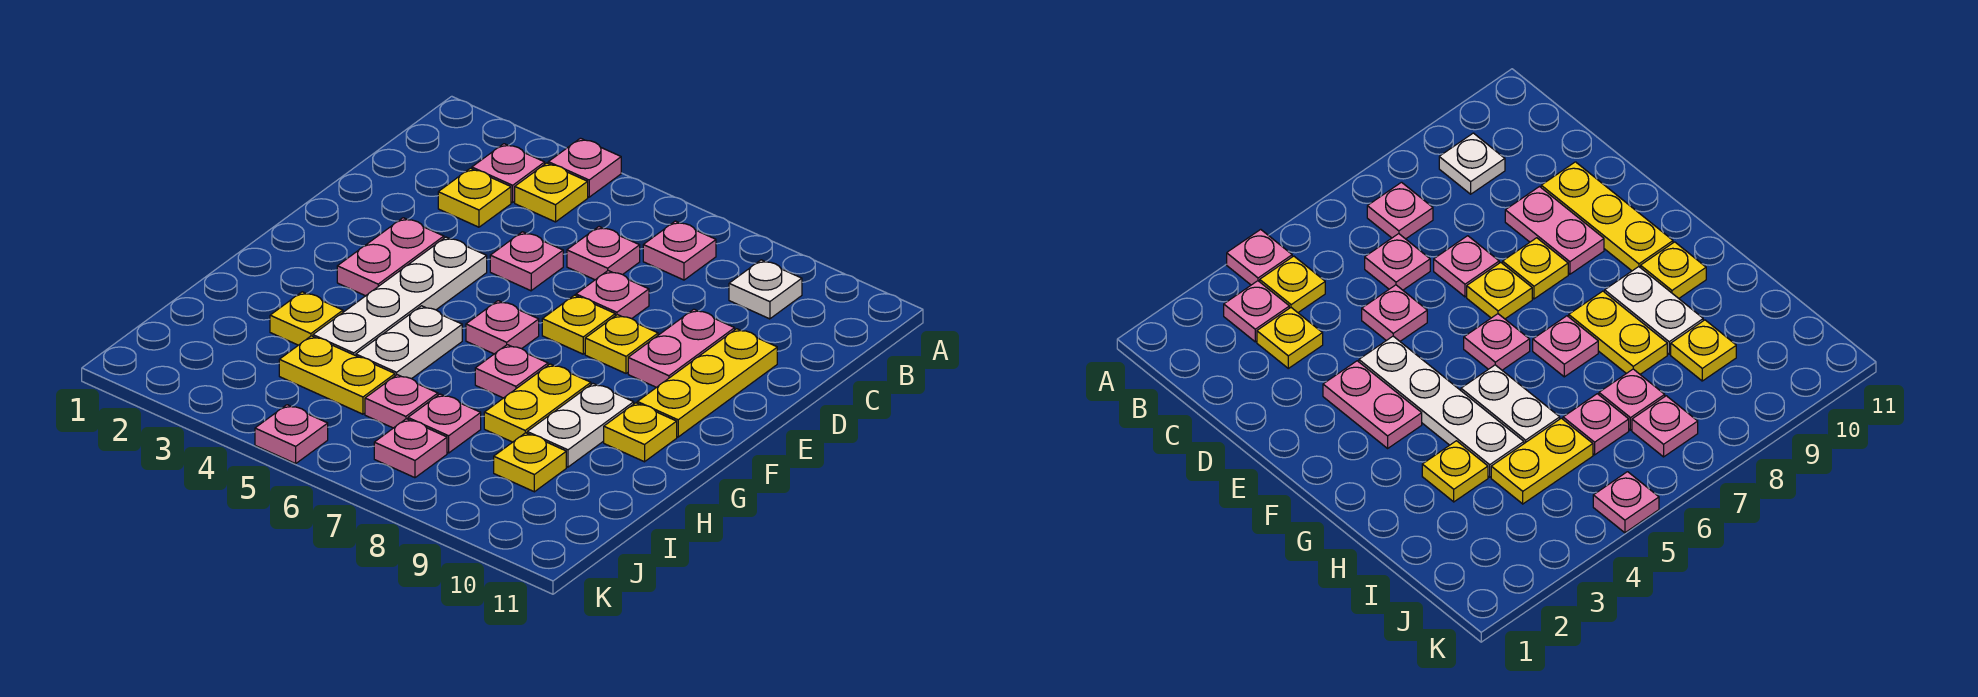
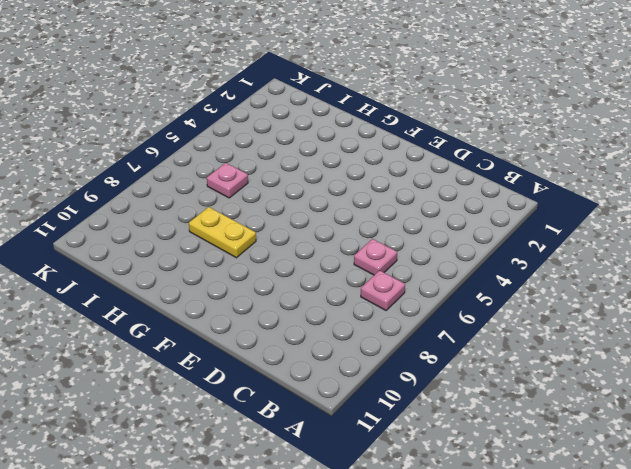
none -> pink plate A4 level 1
none -> pink plate B3 level 1
none -> yellow plate B4 level 1

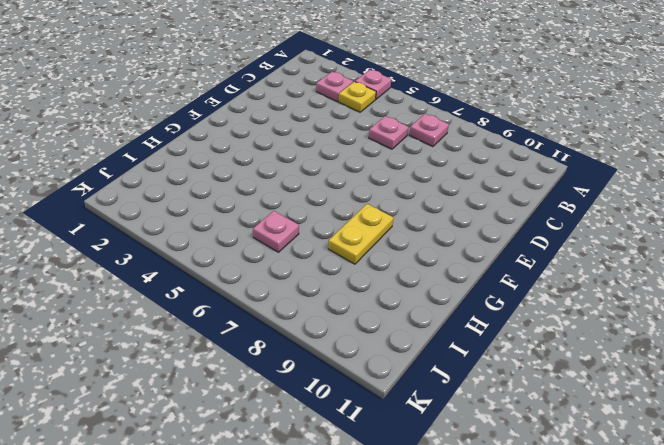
none -> white plate B9 level 1
none -> yellow plate C3 level 1
none -> pink plate D5 level 1

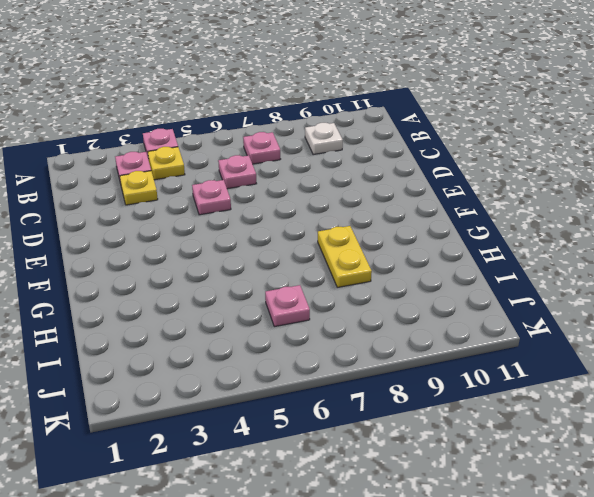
none -> pink plate D7 level 1
none -> pink plate D9:E9 level 1
none -> yellow plate D10:F10 level 1

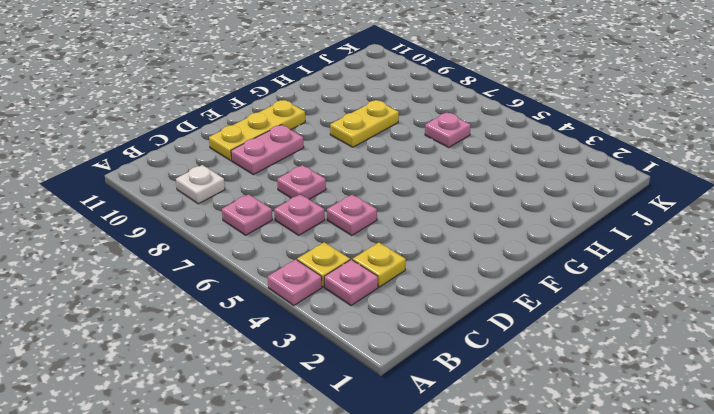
none -> pink plate E3:F3 level 1
none -> white plate E4:H4 level 1
none -> yellow plate E7 level 1

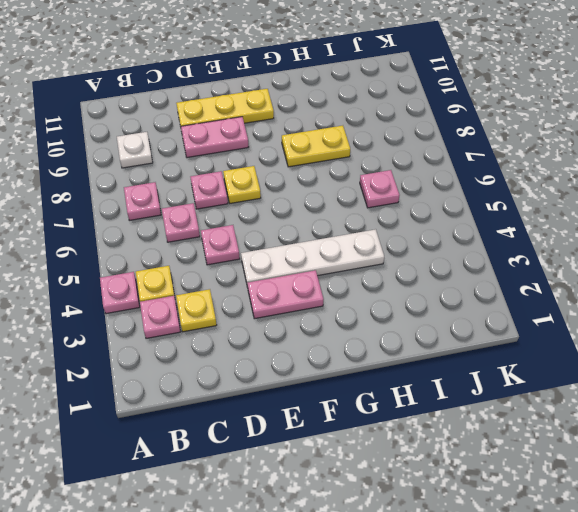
none -> yellow plate E8 level 1
none -> pink plate F6 level 1
none -> white plate G5:H5 level 1

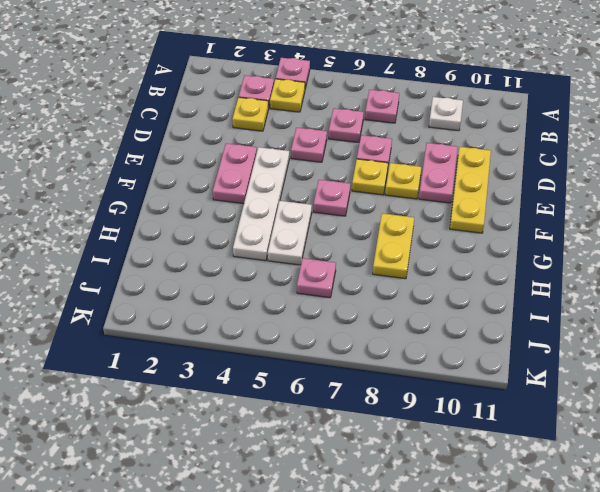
none -> pink plate G7 level 1
none -> white plate G9:H9 level 1
none -> yellow plate G10 level 1

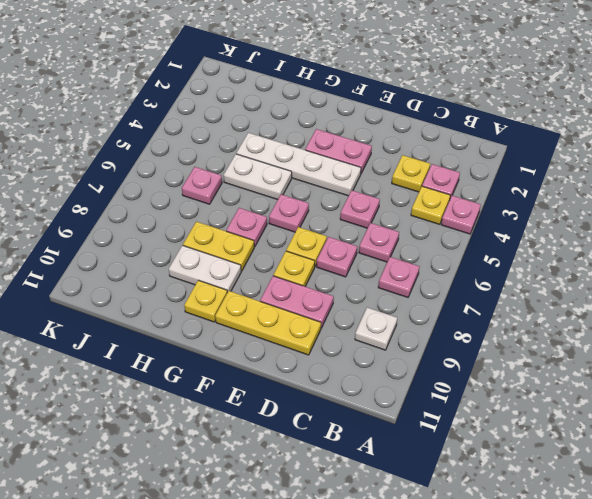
none -> yellow plate H3 level 1
none -> yellow plate I4:I5 level 1
none -> pink plate I7 level 1

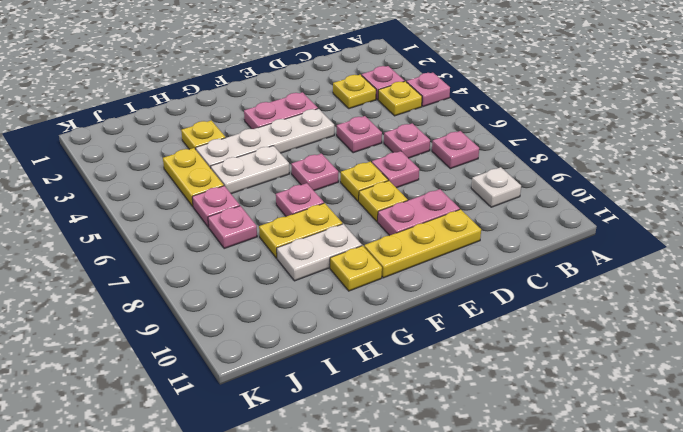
none -> yellow plate I9 level 1
none -> pink plate J7 level 1
none -> pink plate K5 level 1

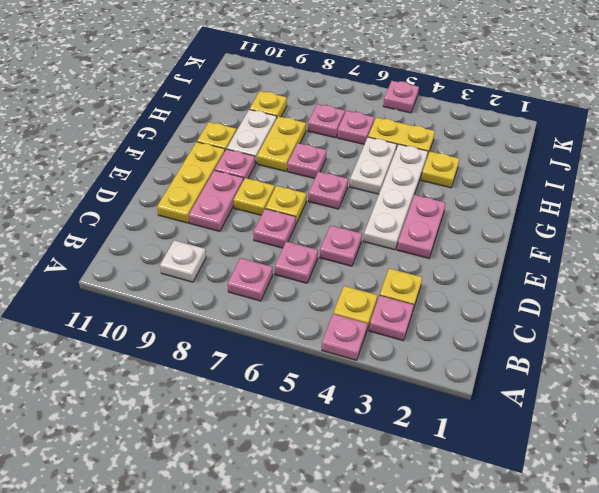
pink plate F9 level 1 -> pink plate J7 level 1

